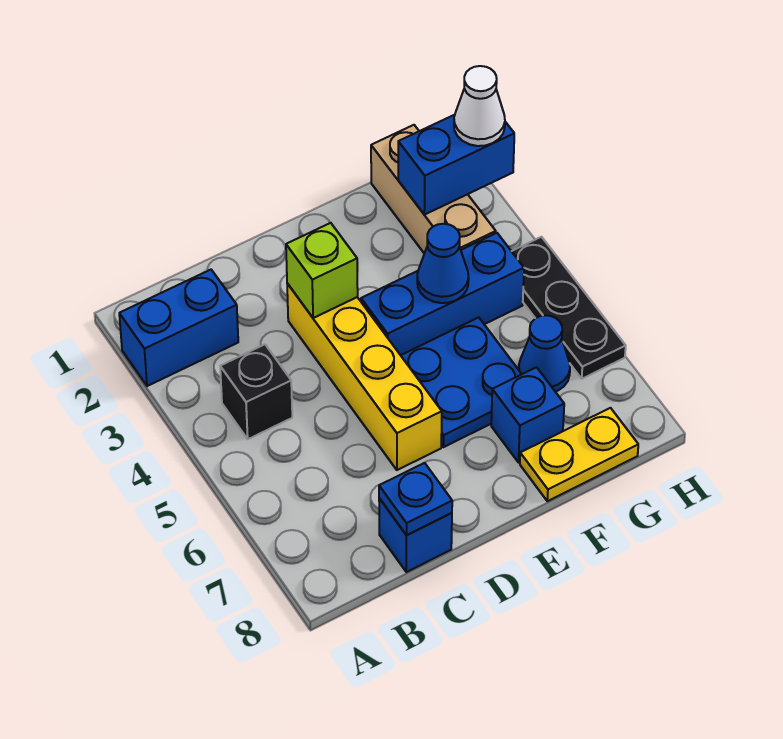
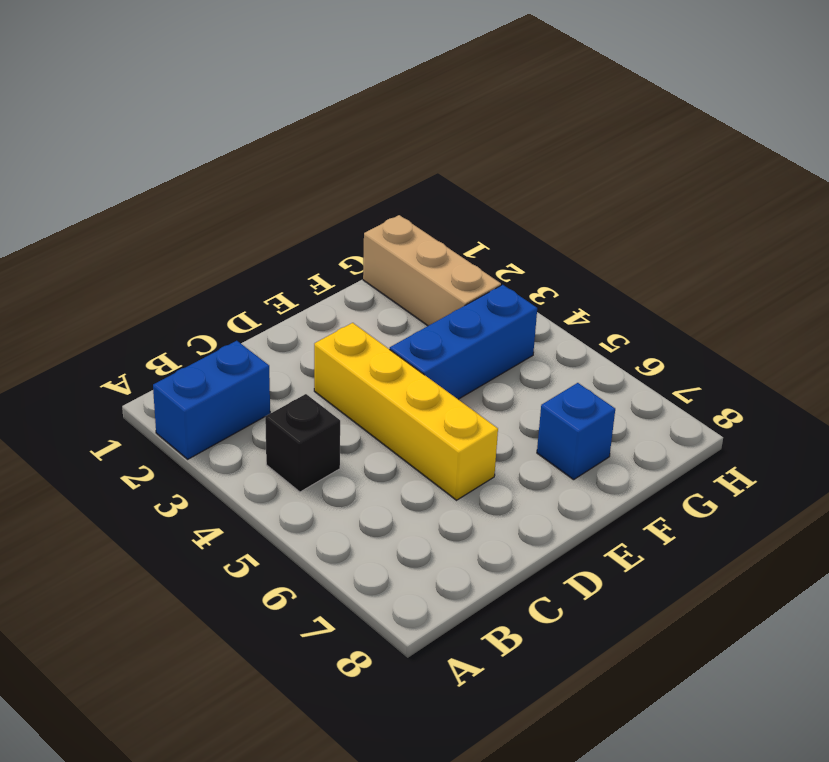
none -> blue brick C8 level 1
none -> blue plate E5:F6 level 1
none -> yellow plate F8:G8 level 1

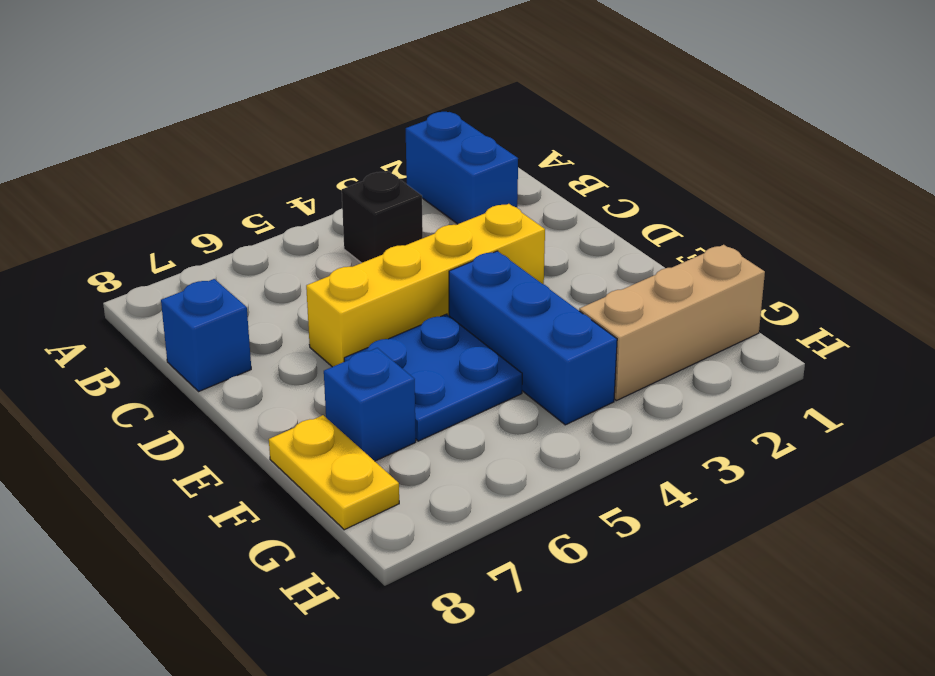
none -> blue cone G6 level 1
none -> black plate H4:H6 level 1
none -> blue plate C8 level 2

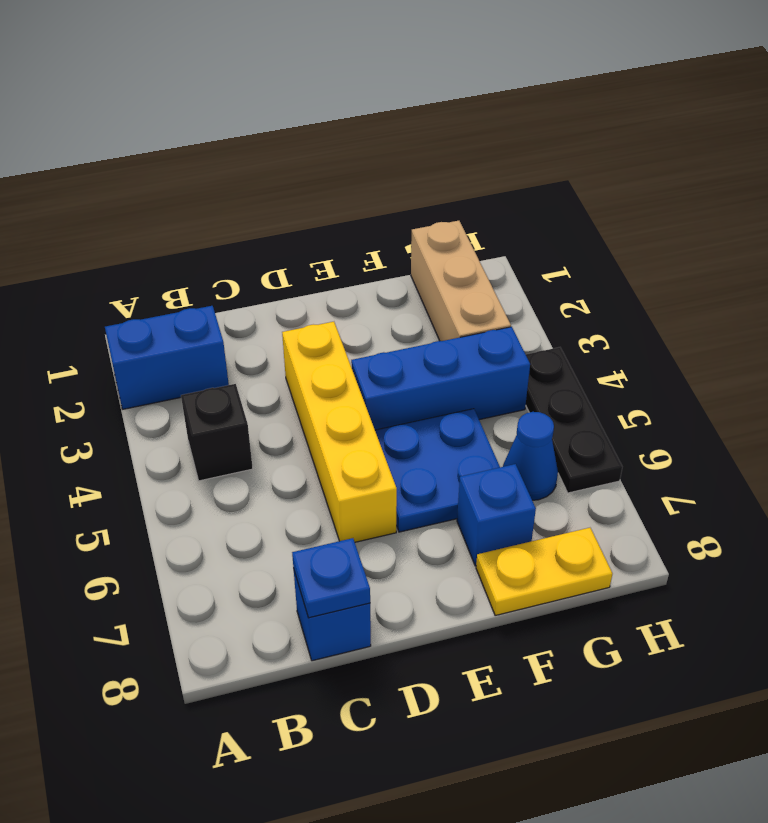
none -> lime brick D3 level 2
none -> blue cone F4 level 2
none -> blue brick G2:H2 level 2

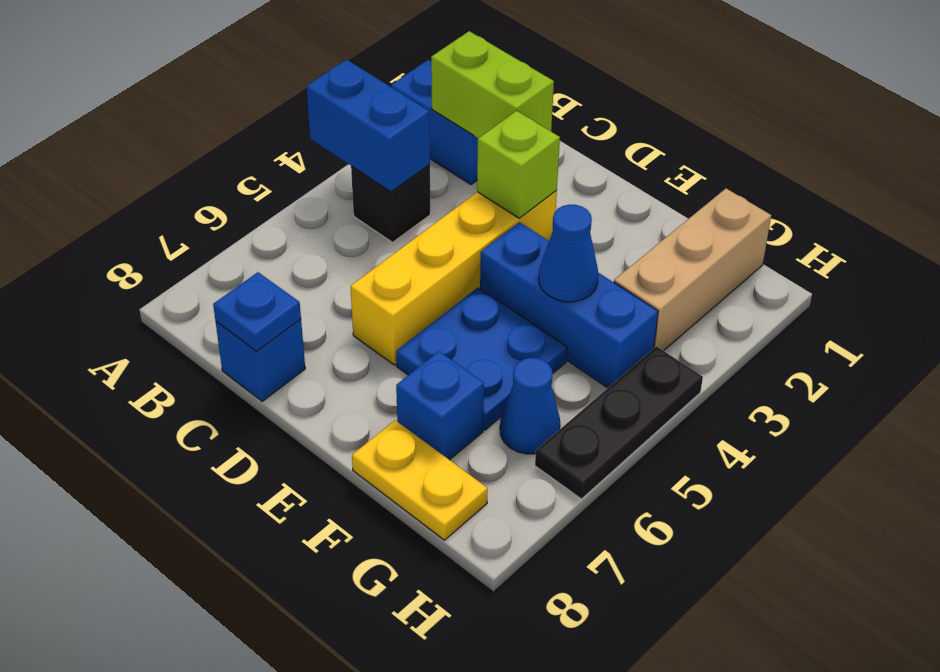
blue brick A4:B4 level 2 -> blue brick G2:H2 level 2
lime brick B2:C2 level 2 -> none
none -> white cone H2 level 3

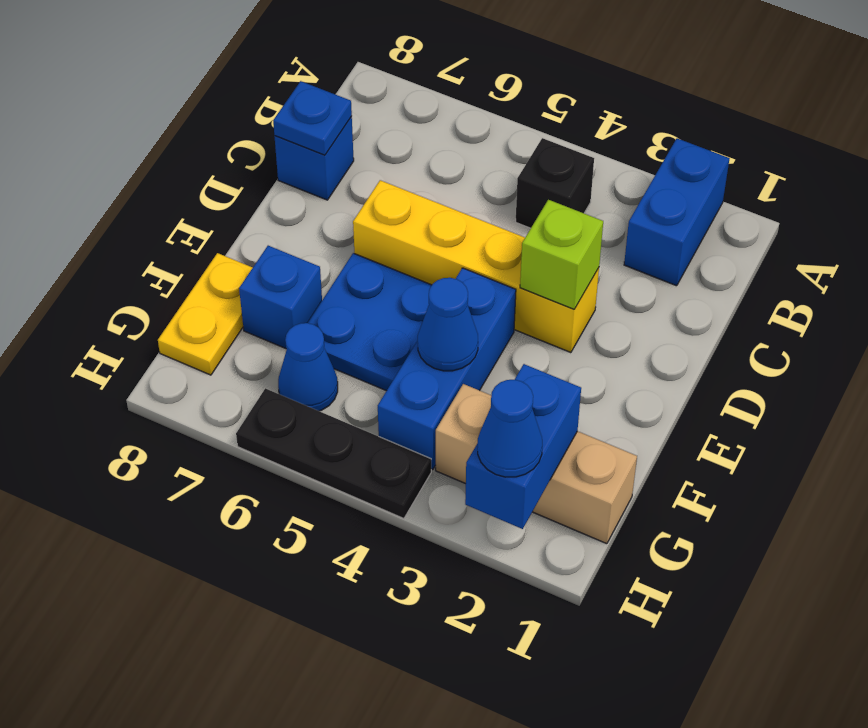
blue cone H2 level 3 -> white cone H2 level 3

